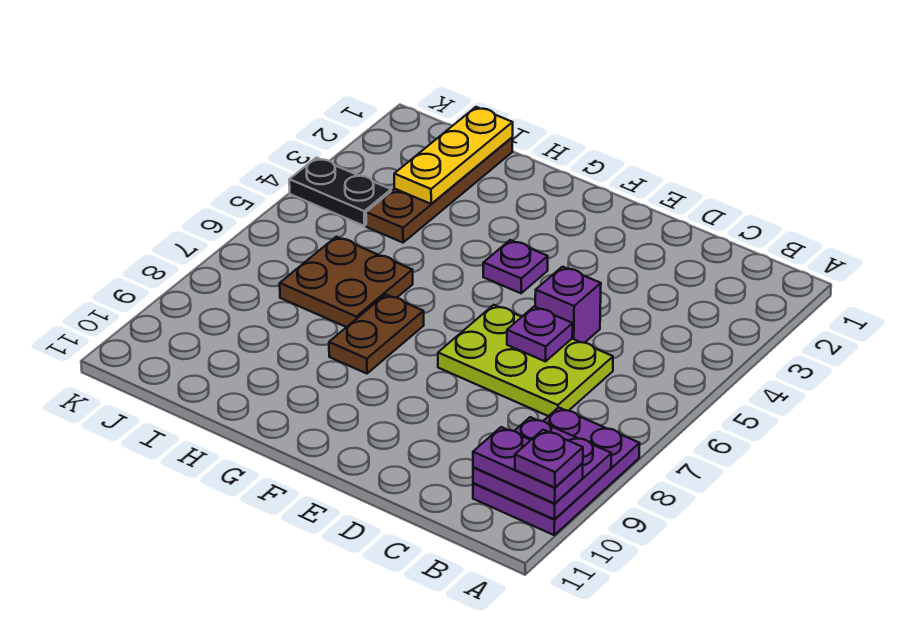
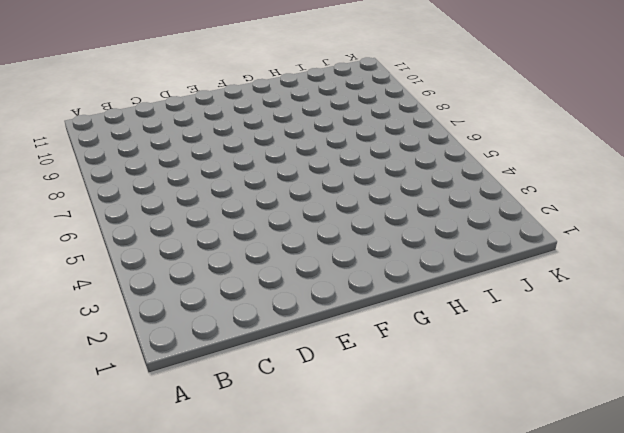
none -> purple plate A8:B10 level 1
none -> lime plate C6:E7 level 1
none -> purple brick D5 level 1

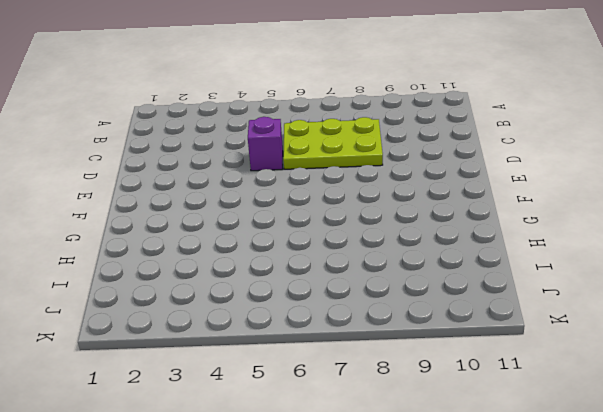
lime plate C6:D8 level 1 -> lime plate C6:E7 level 1
none -> purple plate A8:B10 level 1
none -> purple plate F4 level 1
none -> brown plate G7:G8 level 1

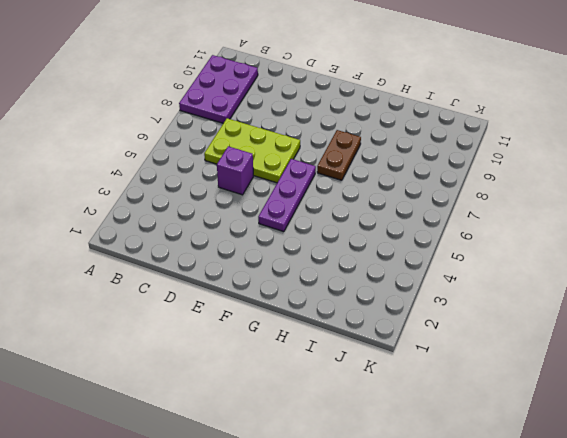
purple plate F4:F6 level 1 -> purple plate F4 level 1
none -> brown plate H6:I7 level 1
none -> brown plate I1:I4 level 1
none -> black plate J4:K4 level 1

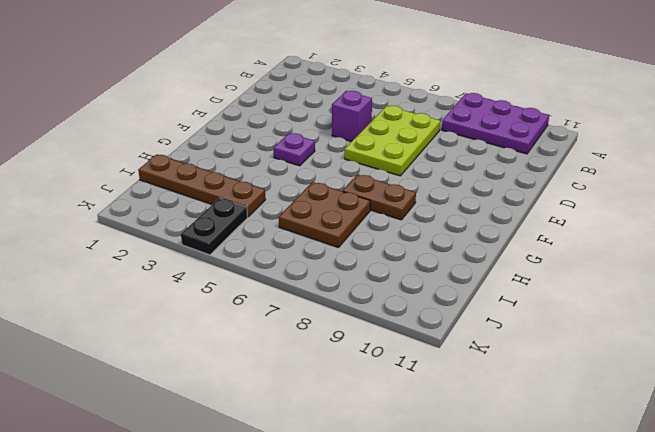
none -> purple plate A9:B10 level 2
none -> purple plate D6 level 2
none -> yellow plate I1:I3 level 2

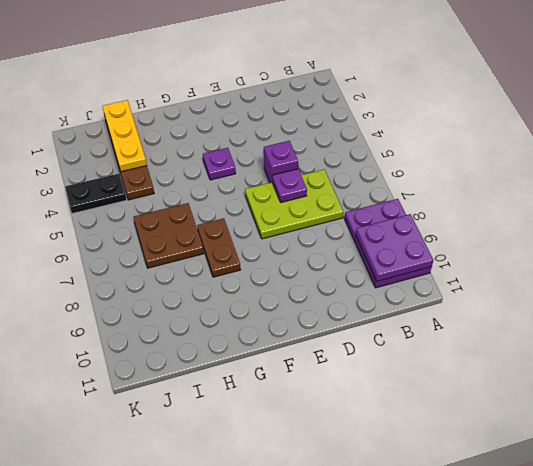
none -> purple plate A10:B10 level 3
none -> purple plate A10 level 4

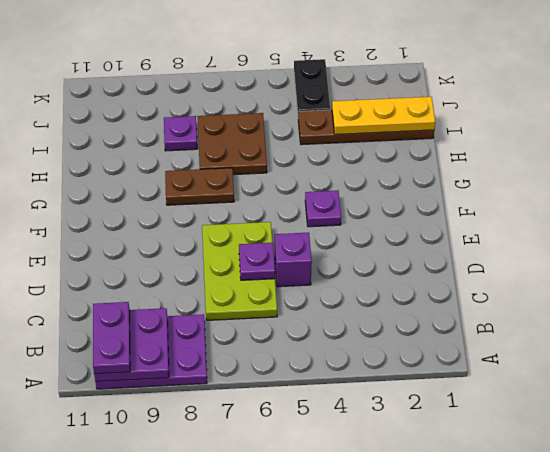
purple plate I8 level 1 -> purple plate A10 level 4

